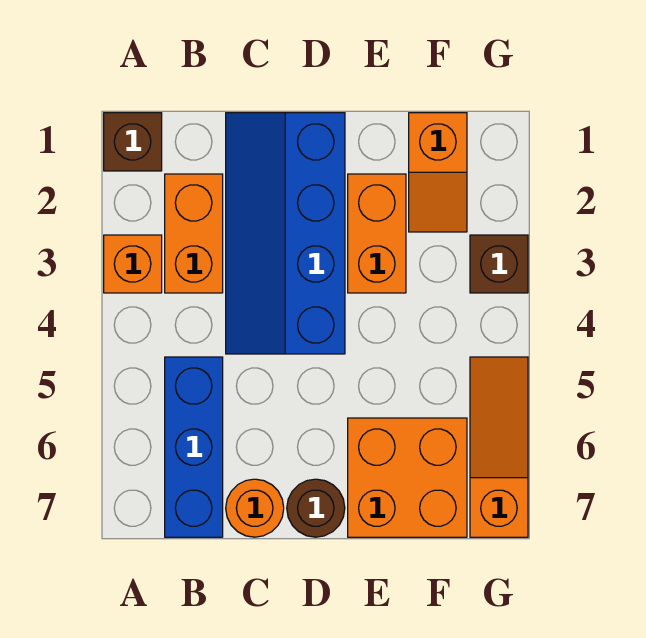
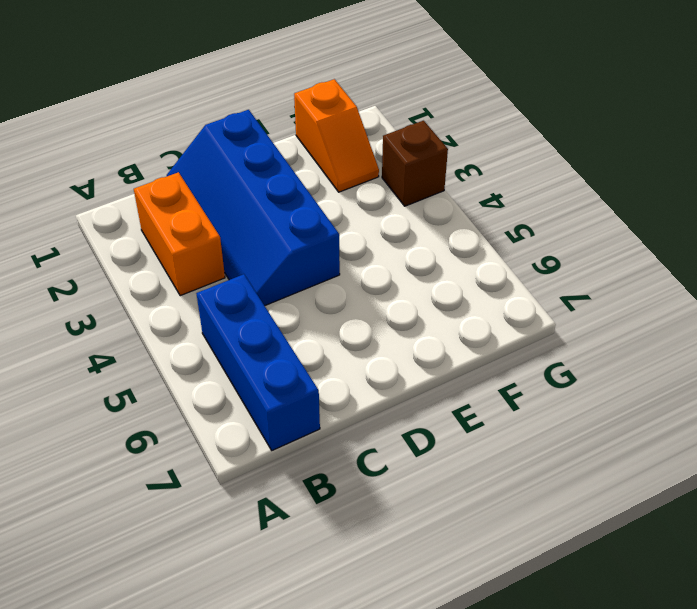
none -> brown brick A1 level 1
none -> orange brick A3 level 1
none -> orange round brick C7 level 1

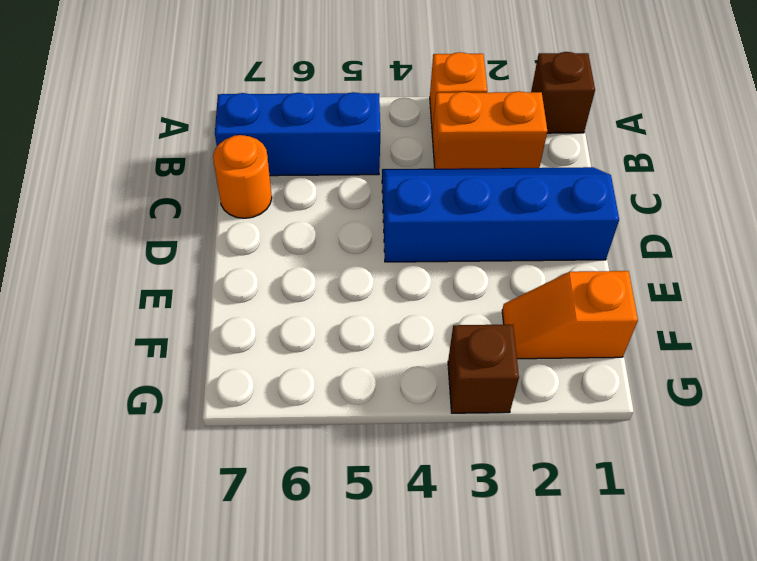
none -> brown round brick D7 level 1
none -> orange brick E2:E3 level 1
none -> orange brick E6:F7 level 1

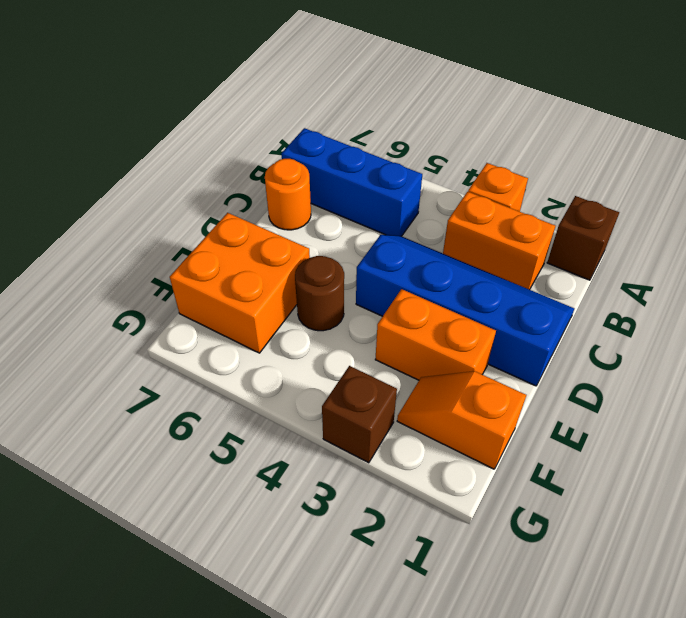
brown round brick E5 level 1 -> brown round brick D7 level 1
none -> orange slope G5:G7 level 1 top 7

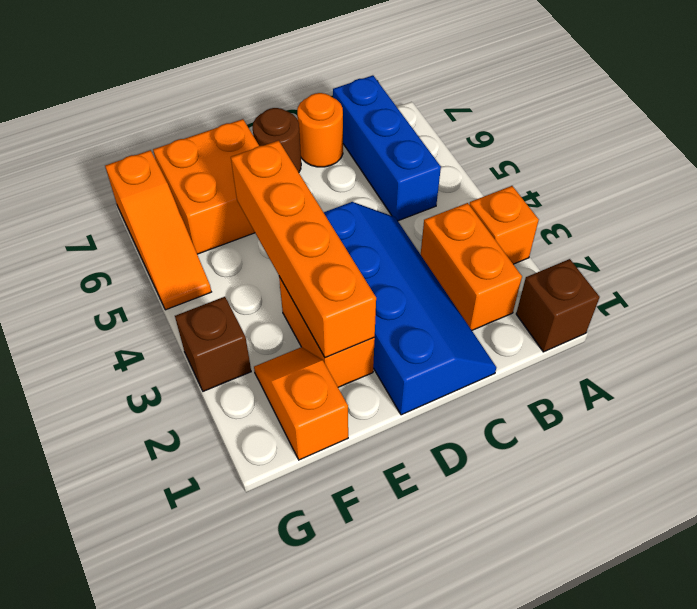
orange brick E2:E5 level 2 -> none

